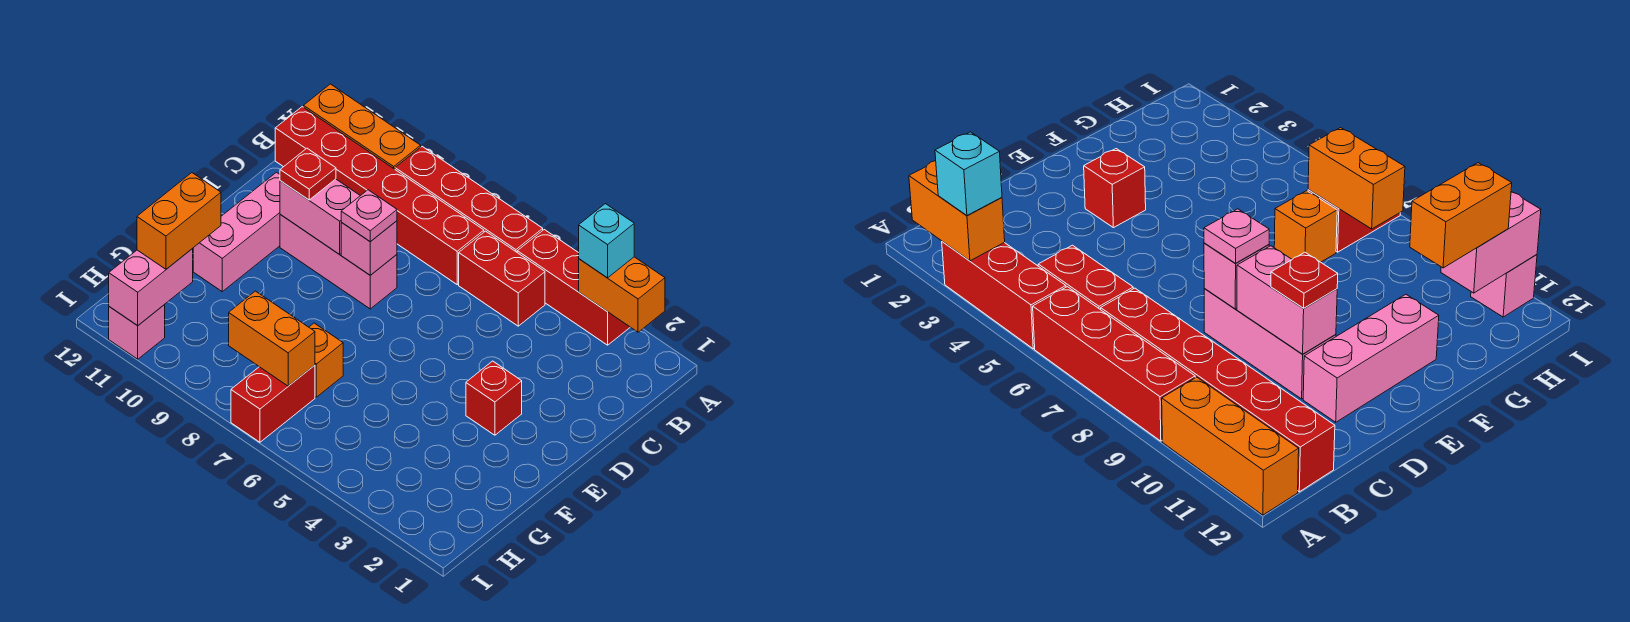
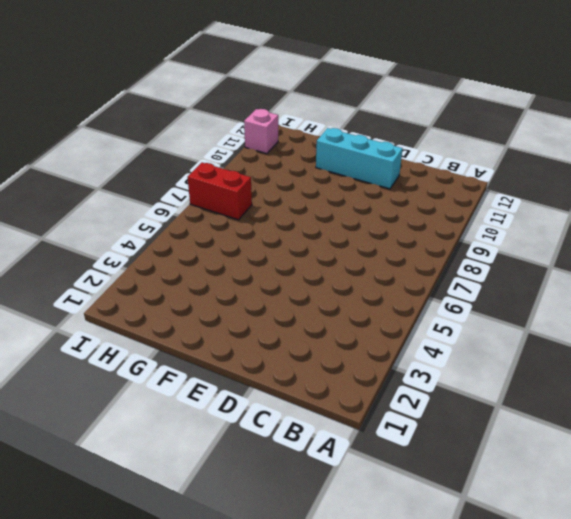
cyan brick D11:F11 level 1 -> pink brick D11:F11 level 1
none -> red brick A3:A5 level 1
none -> red brick A6:A9 level 1
none -> orange brick A10:A12 level 1

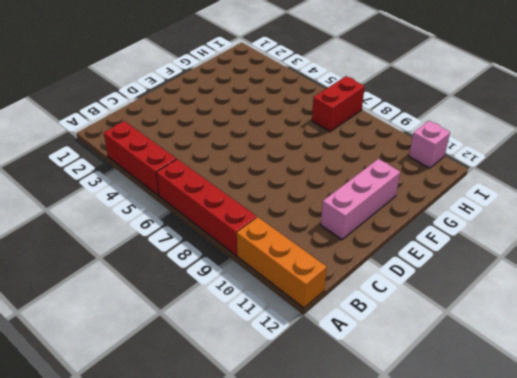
none -> red brick B5:B6 level 1
none -> red brick B7:B12 level 1
none -> pink brick D8:D10 level 1

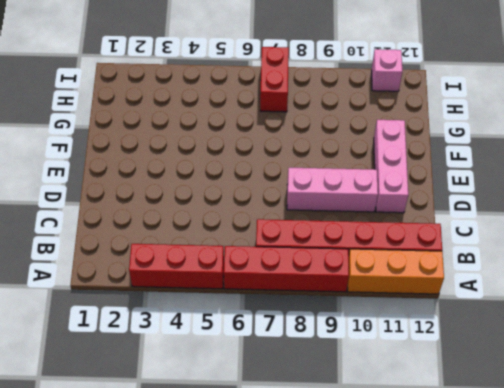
none -> red brick B5:B6 level 1
none -> red brick E3 level 1
none -> orange brick G7 level 1

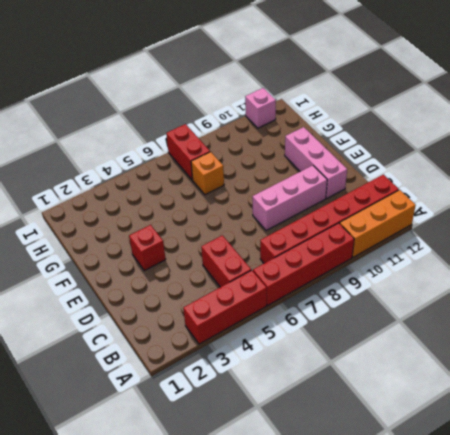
red brick B5:C5 level 1 -> red brick B5:B6 level 1
none -> orange brick A2:A3 level 2
none -> pink brick D8 level 2
none -> pink brick D9:D10 level 2

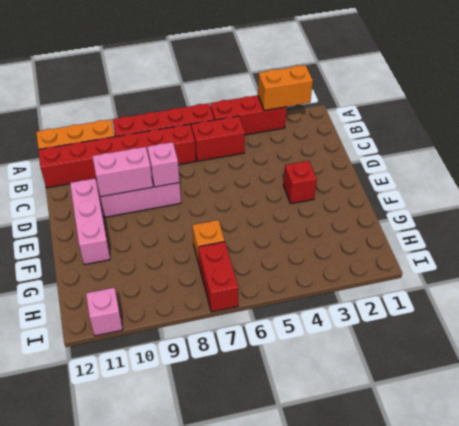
none -> orange brick H7:H8 level 2
none -> pink brick H11:I11 level 2
none -> cyan brick A3 level 3

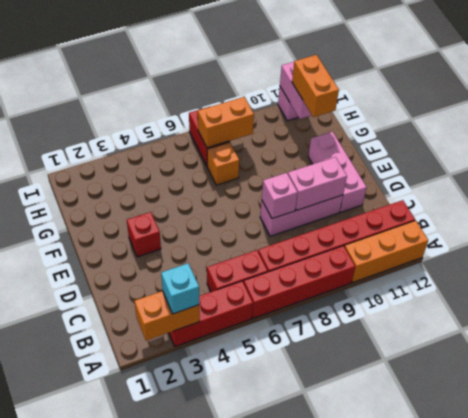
none -> pink plate D8 level 3
none -> red plate D10 level 3

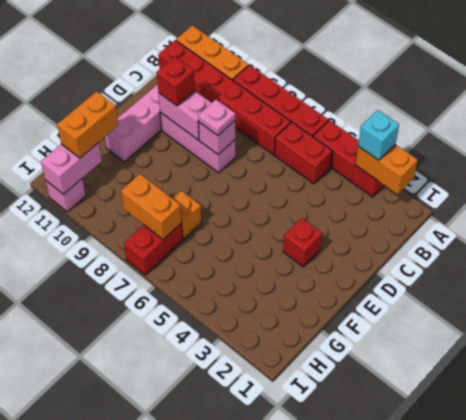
red brick D10 level 3 -> red plate D10 level 3

